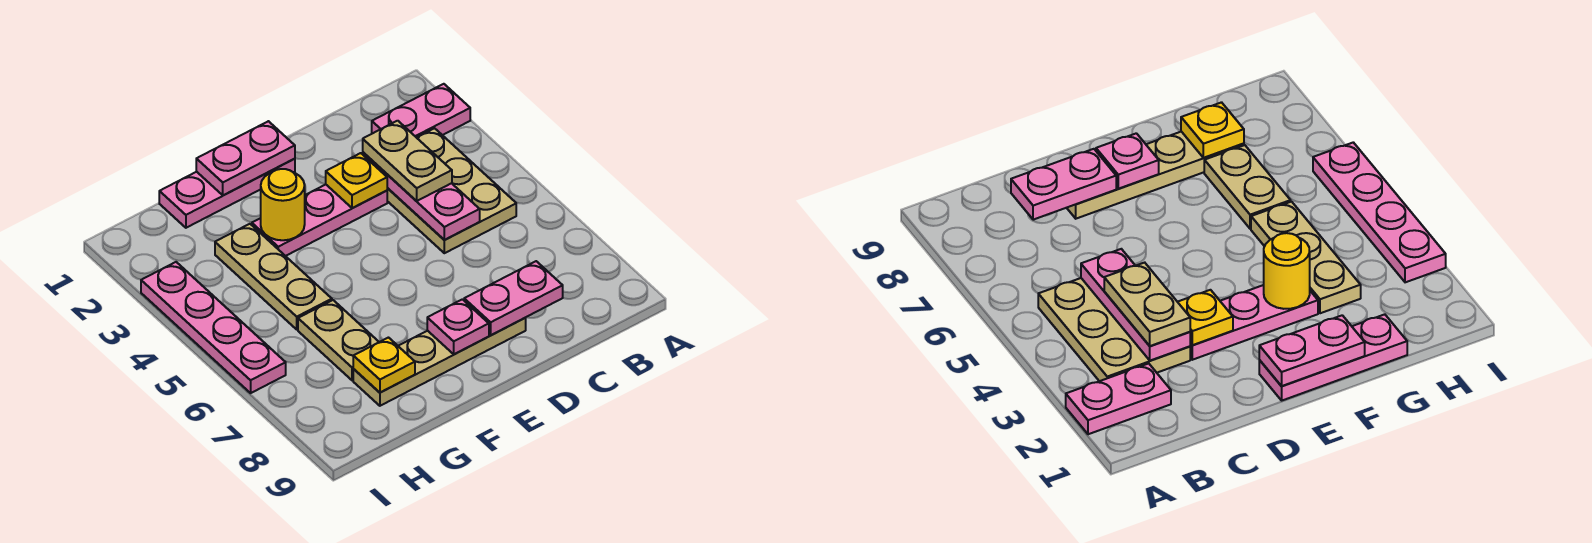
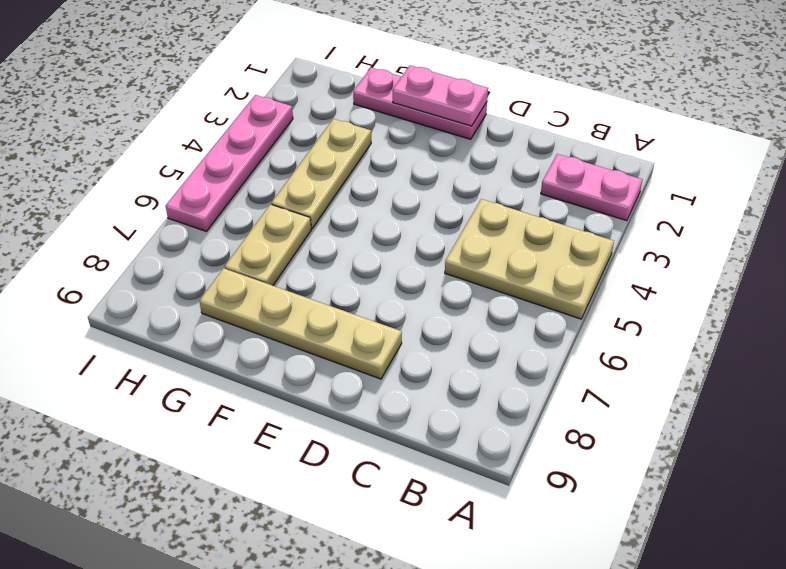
tan plate A4:C5 level 1 -> tan plate B3:C5 level 1
none -> pink plate D3:F3 level 1
none -> pink plate C3:C5 level 2
none -> pink plate C8:D8 level 2

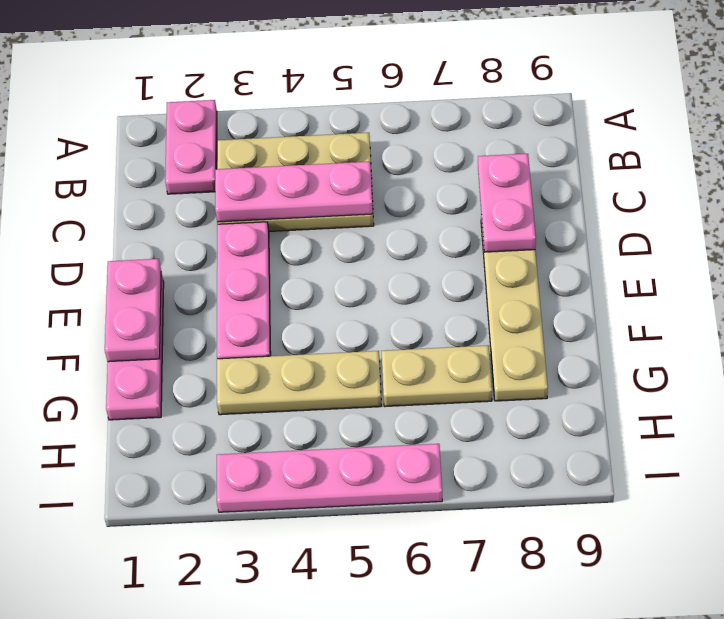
none -> yellow plate D3 level 2
none -> pink plate E8 level 2
none -> yellow round brick F3 level 2

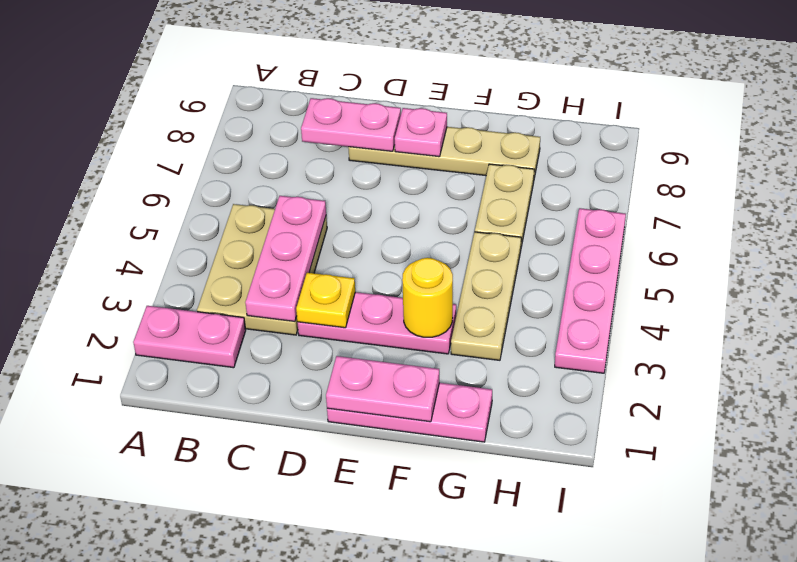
none -> yellow plate G8 level 2
none -> tan plate C3:C4 level 3

